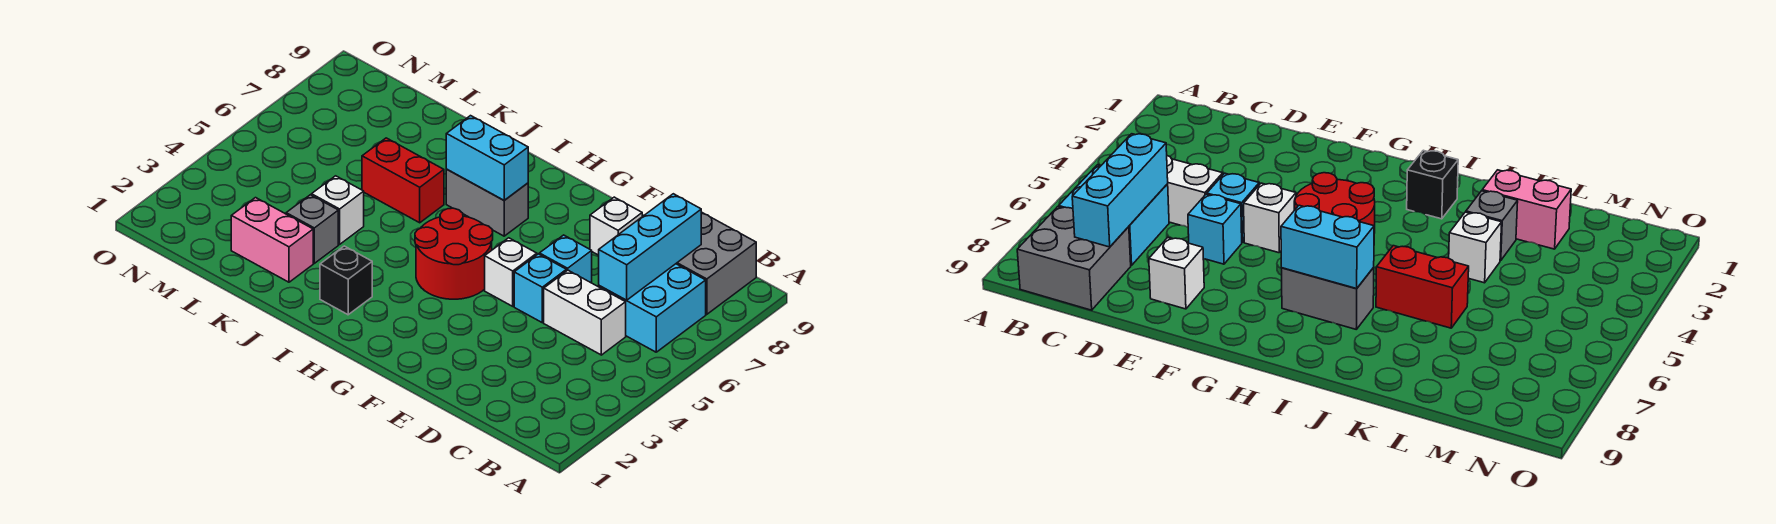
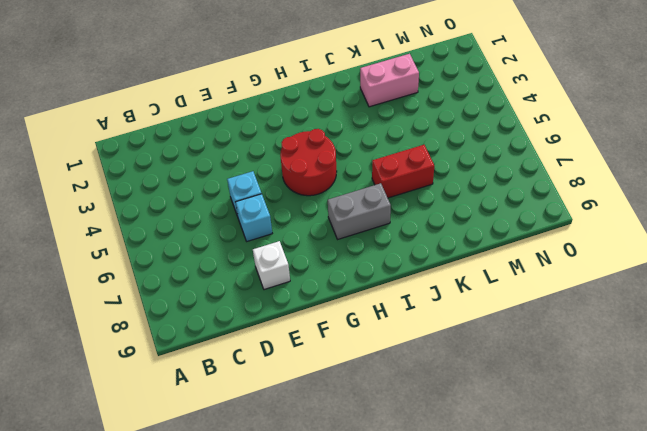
none -> cyan brick B6:C7 level 1
none -> grey brick B8:C9 level 1
none -> white brick C5:D5 level 1

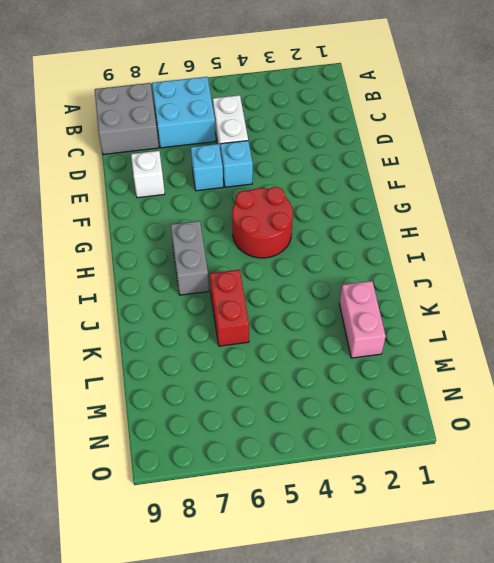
none -> white brick F5 level 1
none -> black brick I2 level 1
none -> grey brick K3 level 1

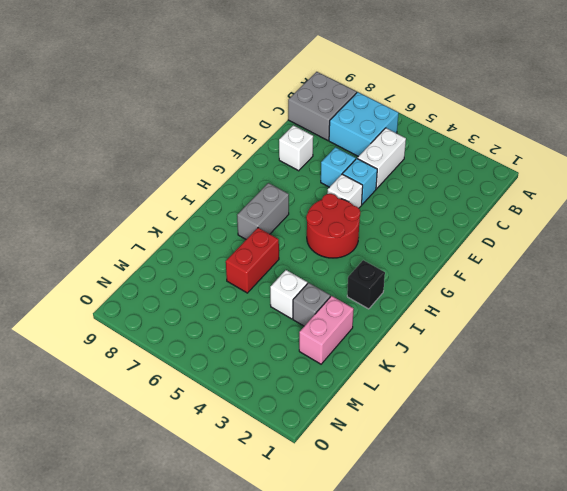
none -> cyan brick C6:C8 level 2
none -> cyan brick H7:I7 level 2

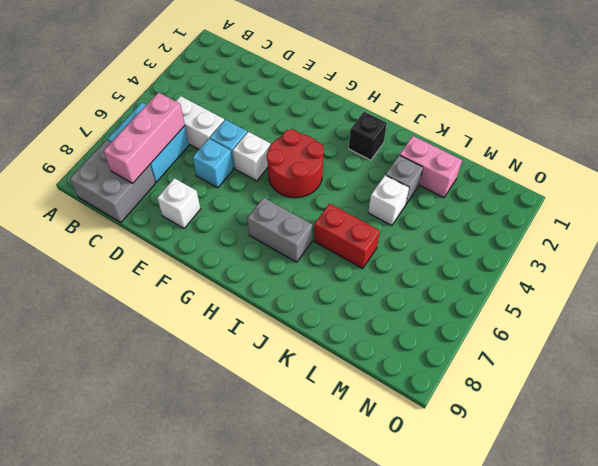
pink brick C6:C8 level 2 -> cyan brick C6:C8 level 2
none -> cyan brick H7:I7 level 2

